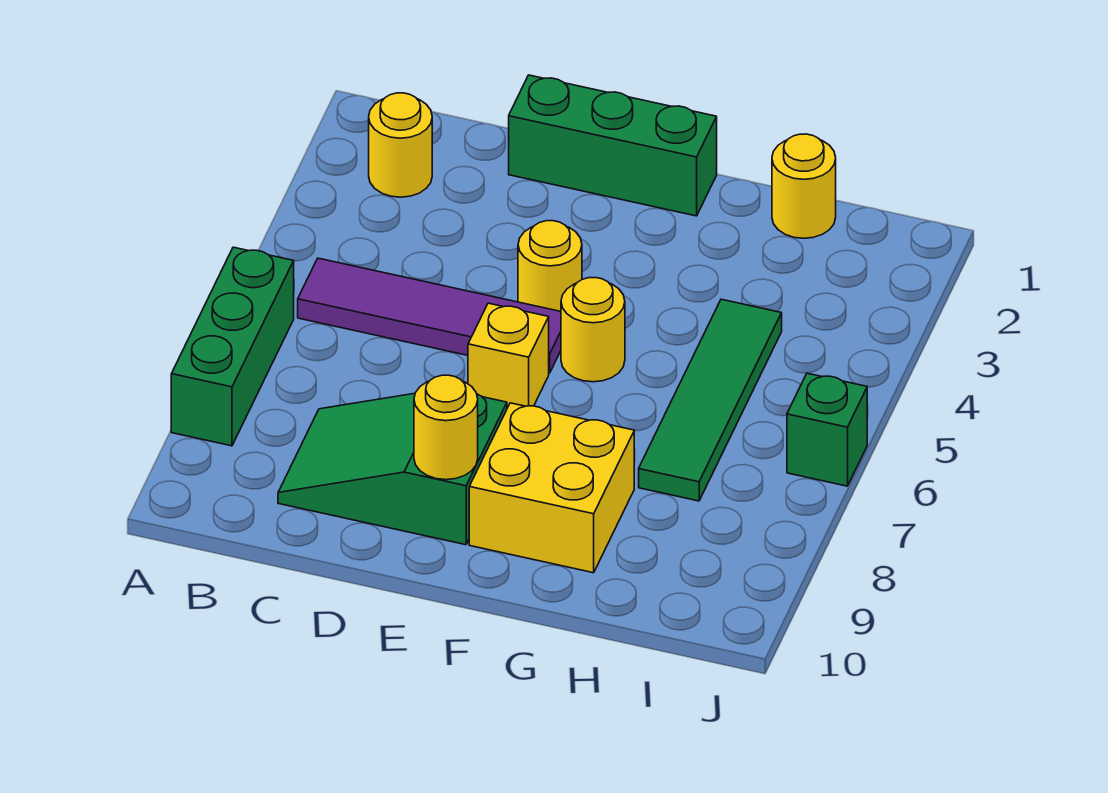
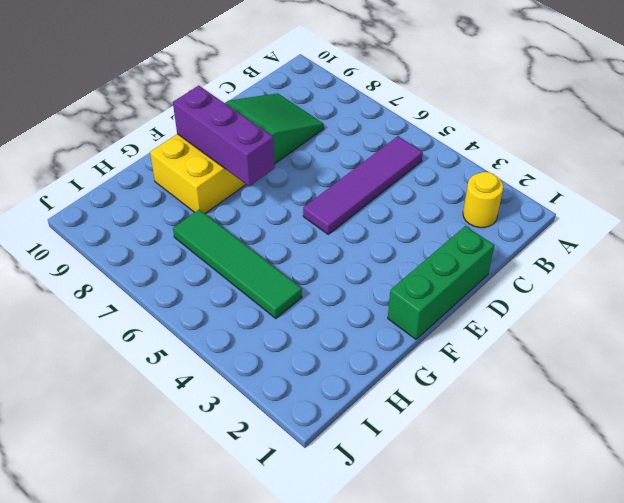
purple brick F7:F9 level 2 -> none
none -> green brick A6:A8 level 1
none -> yellow round brick E4 level 1
none -> yellow brick E6 level 1

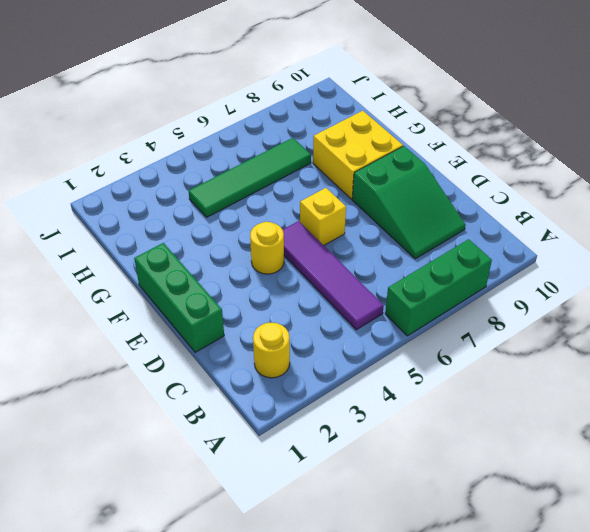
none -> yellow round brick F5 level 1
none -> yellow round brick H1 level 1
none -> green brick J6 level 1

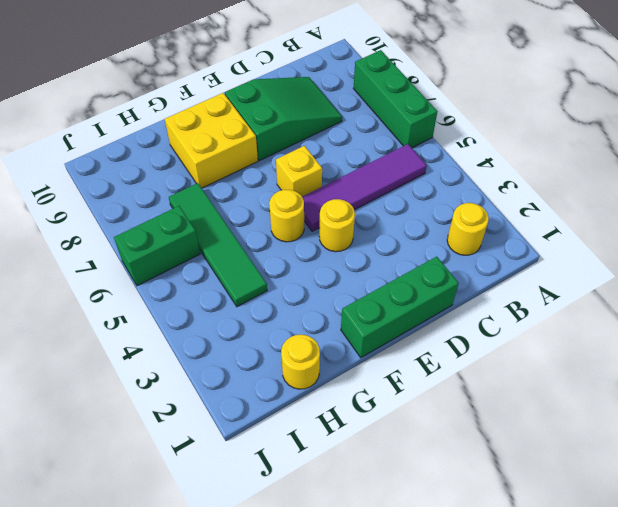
green brick I6:J6 level 1 -> green brick J6 level 1
none -> yellow round brick E9 level 2

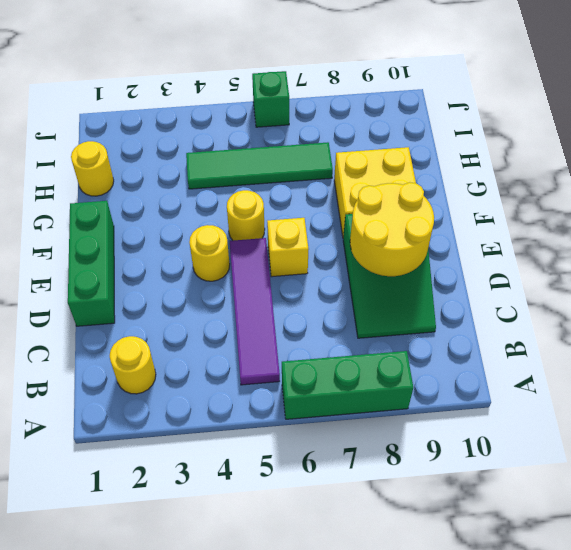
yellow round brick D8:E9 level 2 -> yellow round brick E9 level 2

